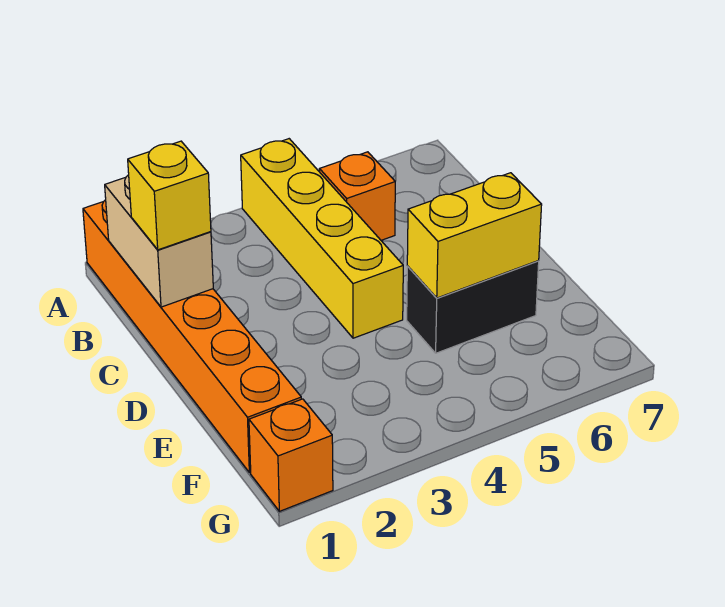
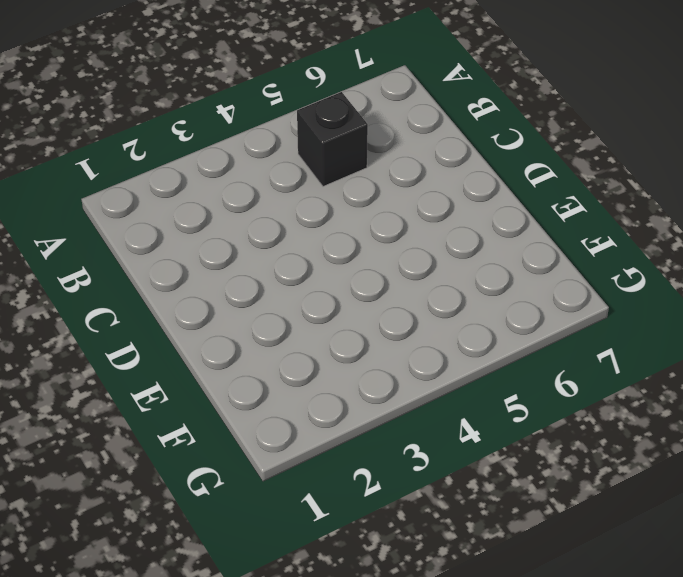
black brick B5 level 1 -> orange brick B5 level 1
none -> orange brick A1:F1 level 1
none -> yellow brick A4:D4 level 1

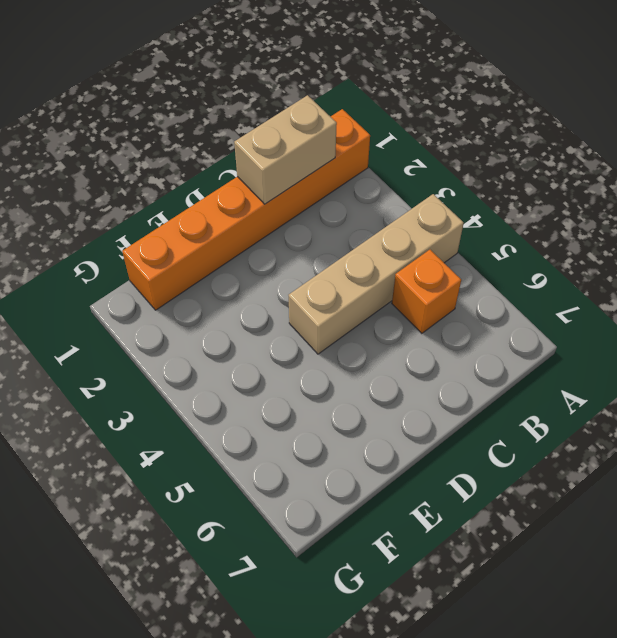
tan brick A4:D4 level 1 -> yellow brick A4:D4 level 1
none -> black brick E5:E6 level 1
none -> orange brick G1 level 1

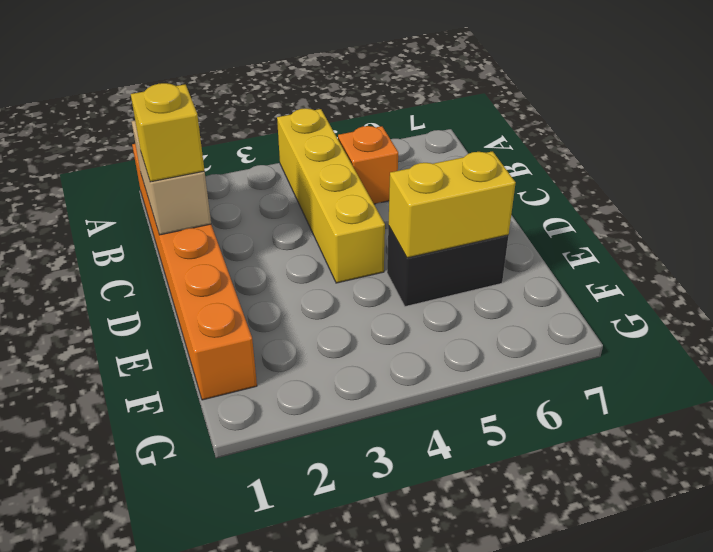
none -> orange brick G1 level 1

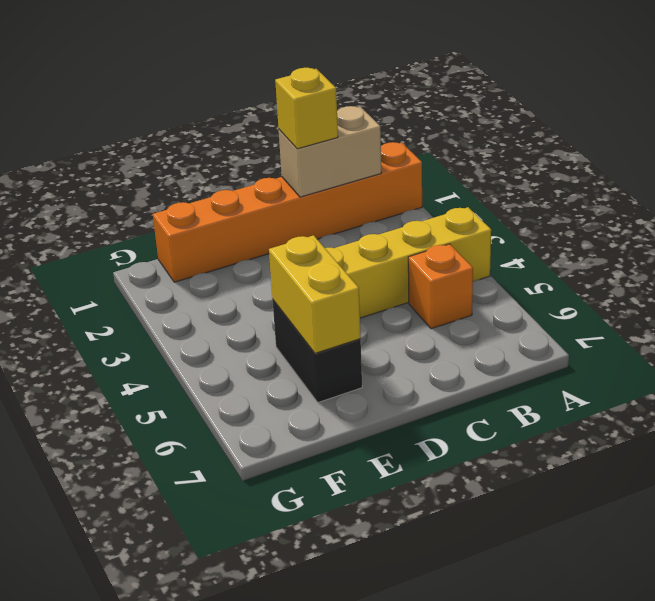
none -> orange brick G1 level 1

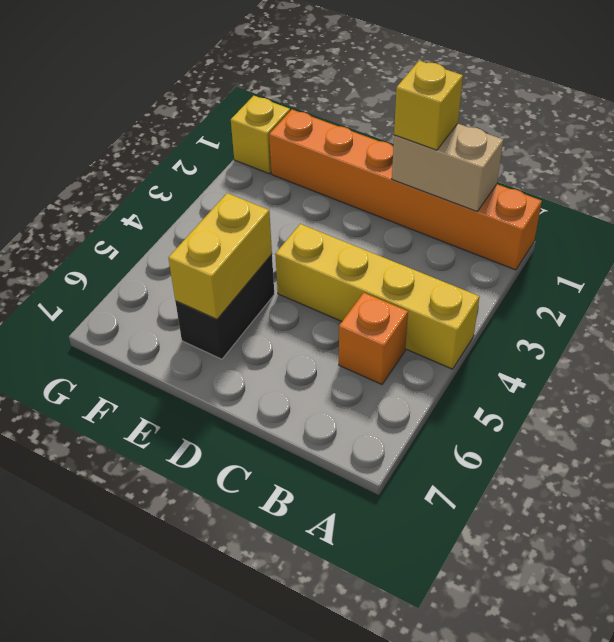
yellow brick G1 level 1 -> orange brick G1 level 1

